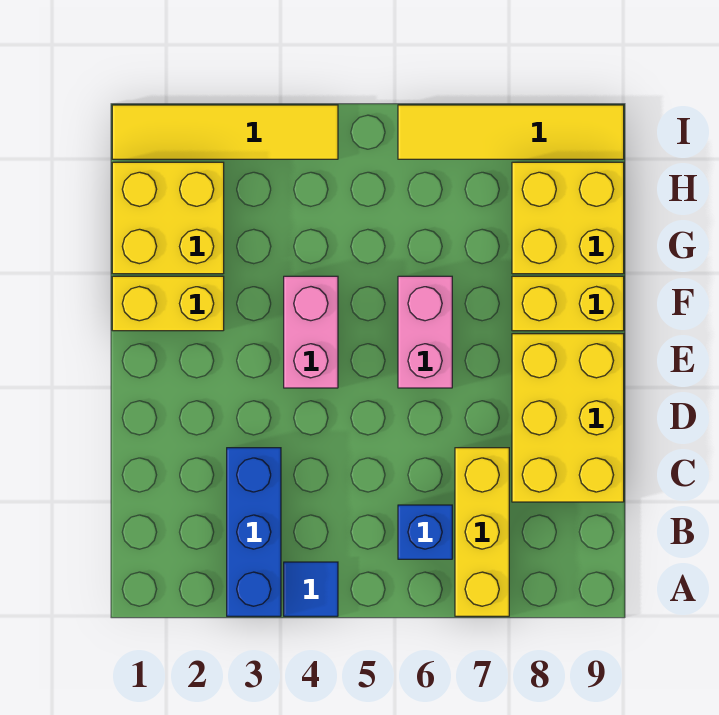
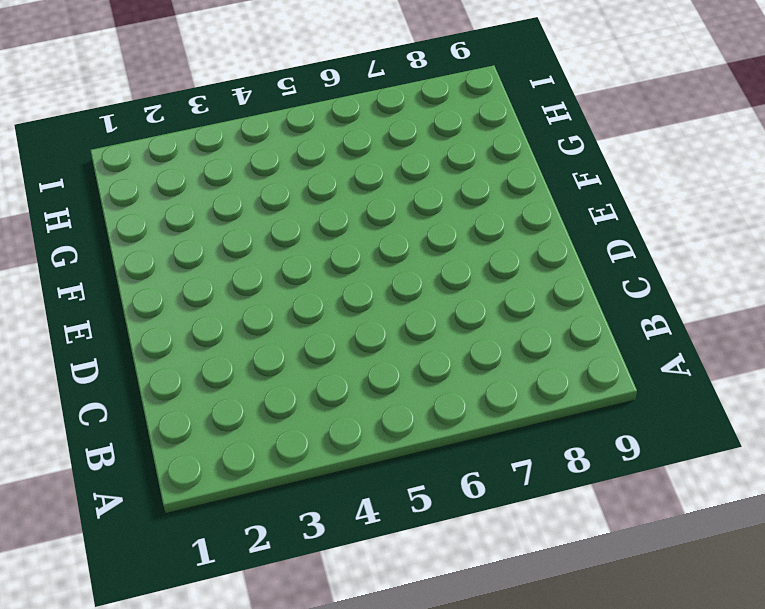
none -> blue brick A3:C3 level 1
none -> blue tile A4 level 1
none -> yellow brick A7:C7 level 1

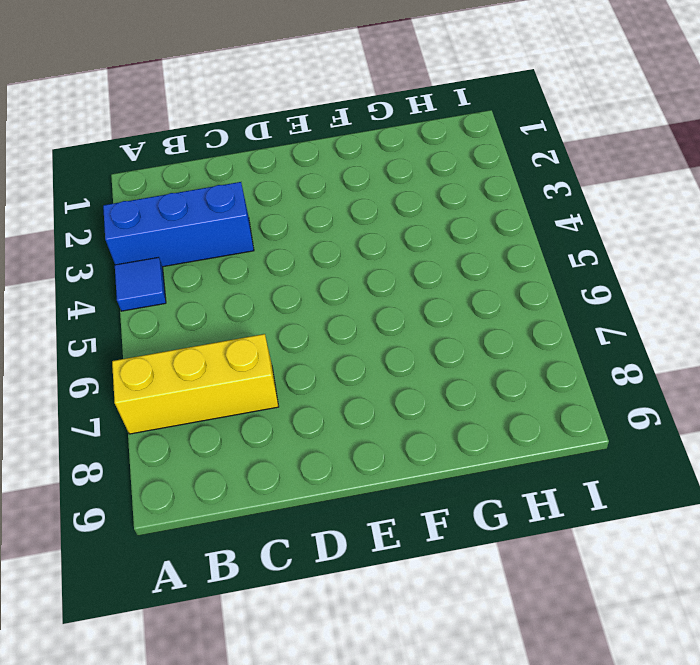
none -> blue brick B6 level 1
none -> yellow brick C8:E9 level 1
none -> pink brick E4:F4 level 1

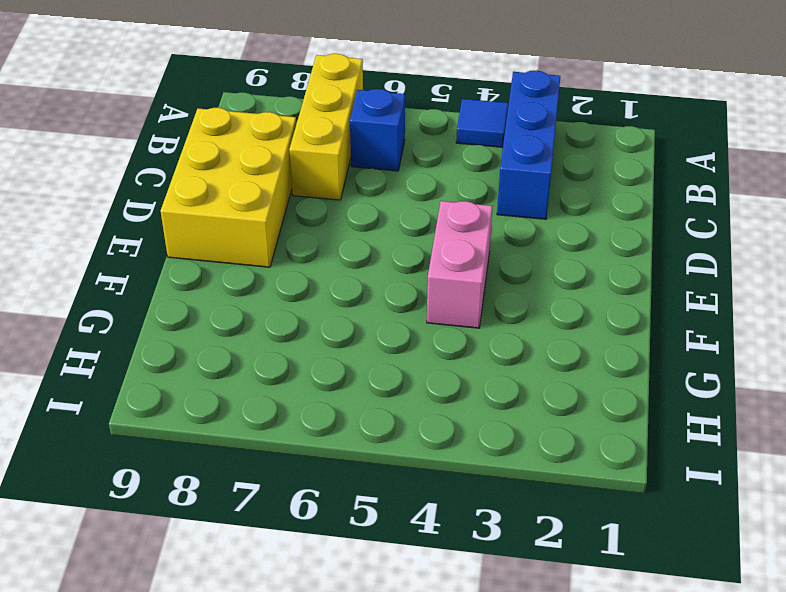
none -> pink brick E6:F6 level 1
none -> yellow brick F1:F2 level 1
none -> yellow brick F8:F9 level 1

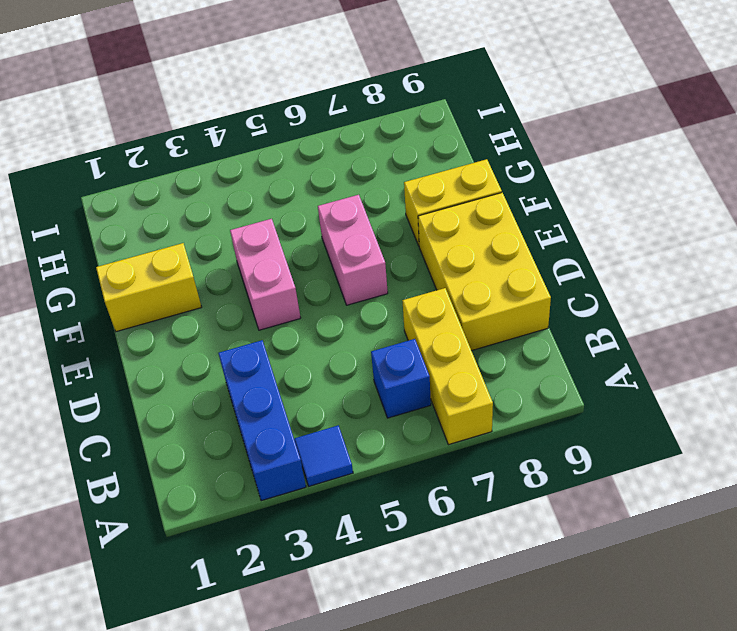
none -> yellow brick G1:H2 level 1
none -> yellow brick G8:H9 level 1
none -> yellow tile I1:I4 level 1

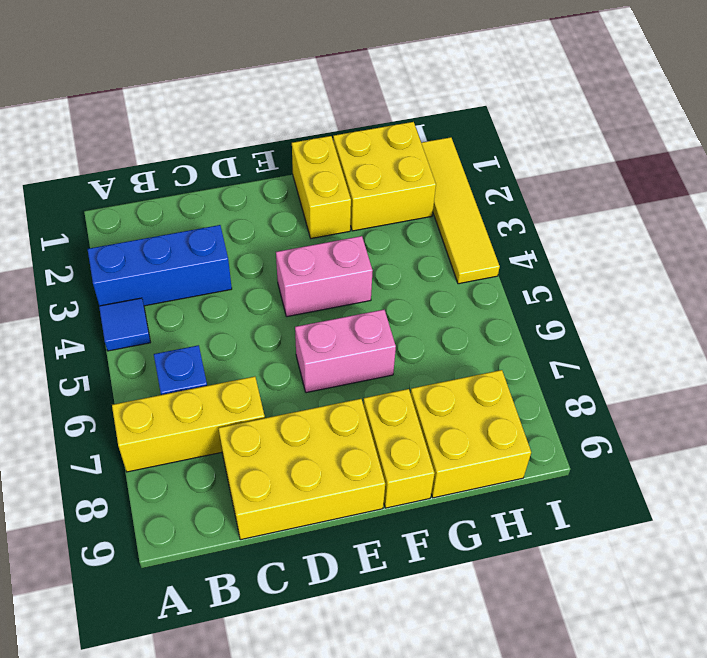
none -> yellow tile I6:I9 level 1

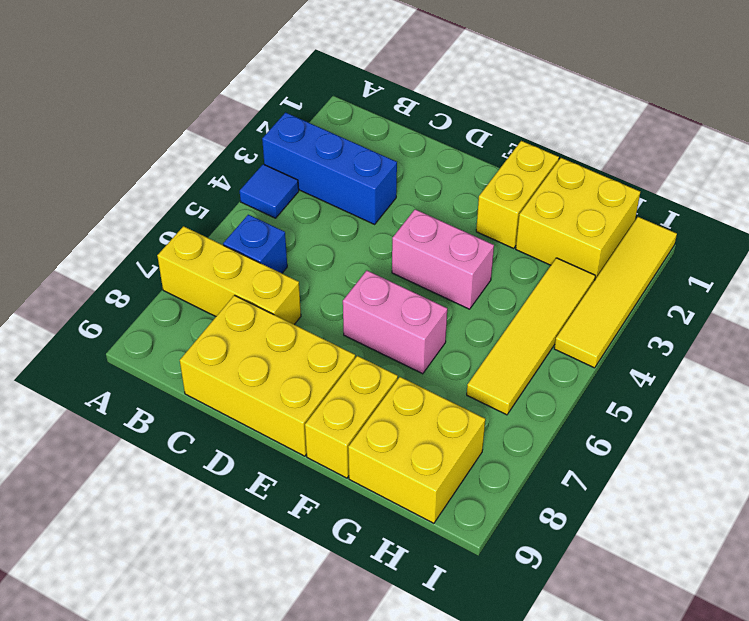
yellow tile H3:H6 level 1 -> yellow tile I6:I9 level 1

